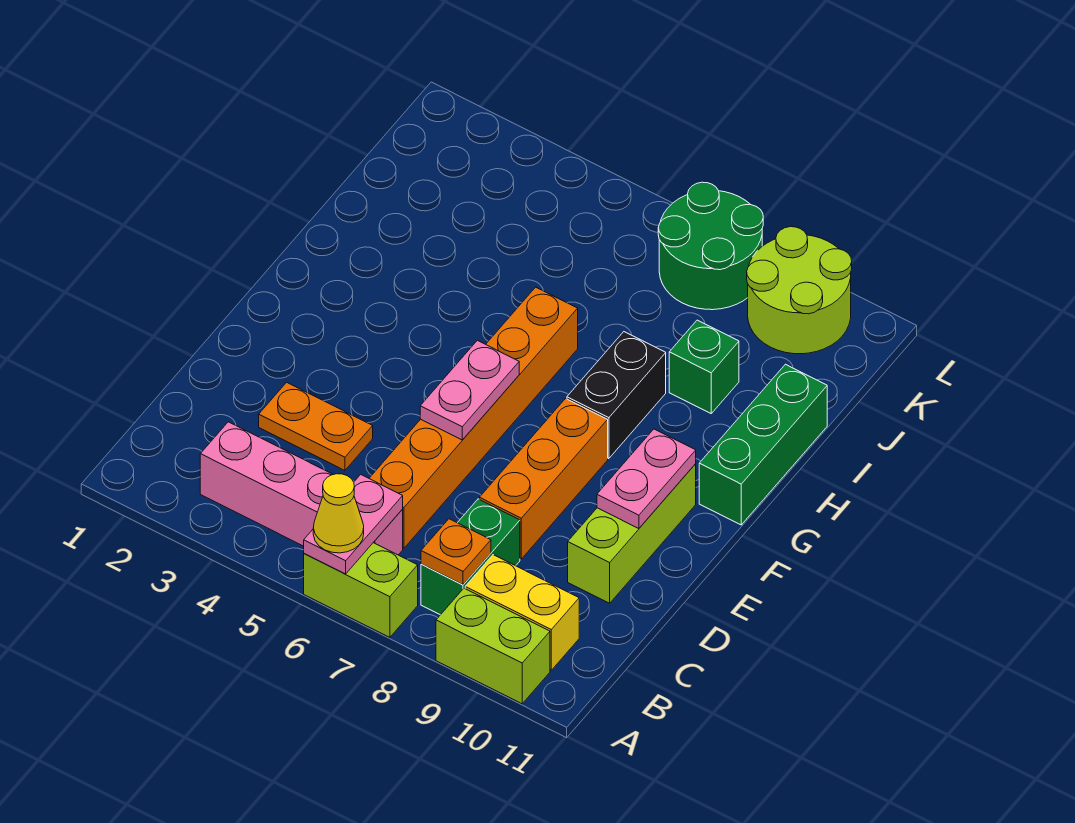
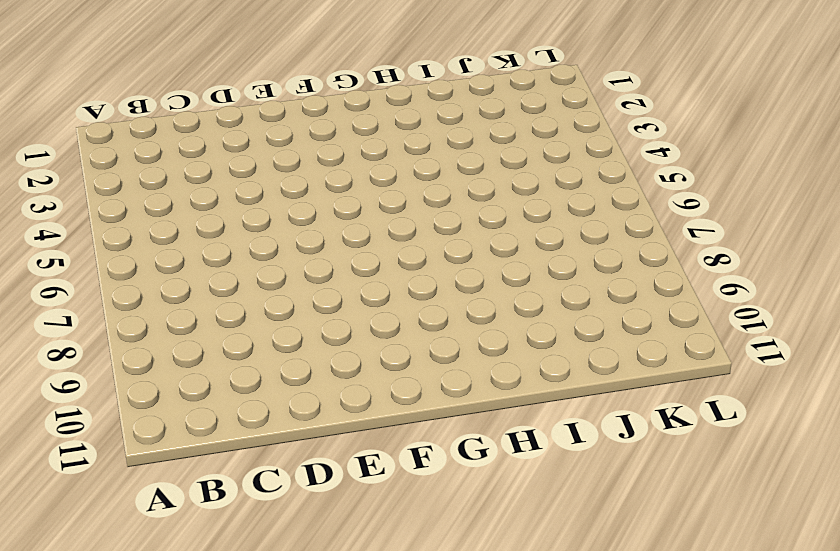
none -> lime brick A6:A7 level 1
none -> lime brick A9:A10 level 1
none -> pink brick B3:B6 level 1

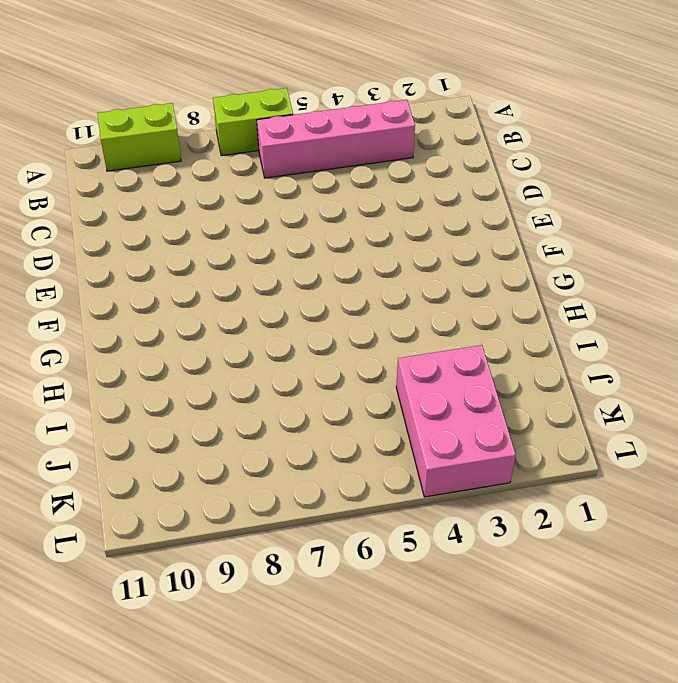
pink brick J3:L4 level 1 -> none
none -> green brick B8:C8 level 1
none -> yellow brick B9:B10 level 1
none -> orange brick C6:H6 level 1

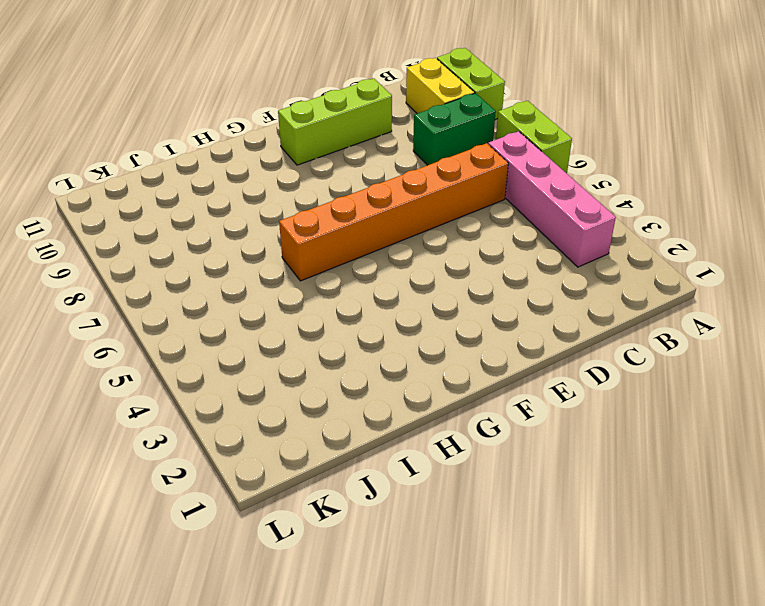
none -> orange plate D3:D4 level 1
none -> orange brick D8:F8 level 1
none -> black brick G8:H8 level 1

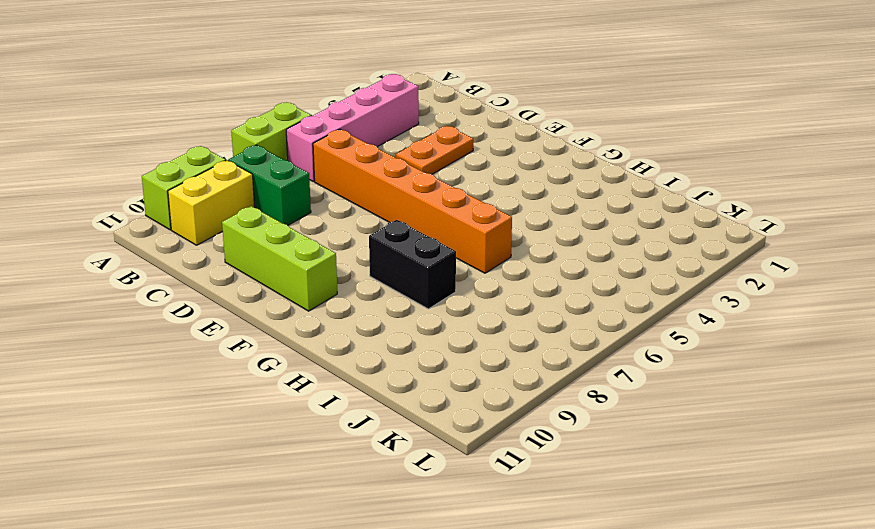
none -> orange brick D8:F8 level 1
none -> green brick G11:I11 level 1
none -> green brick I9 level 1

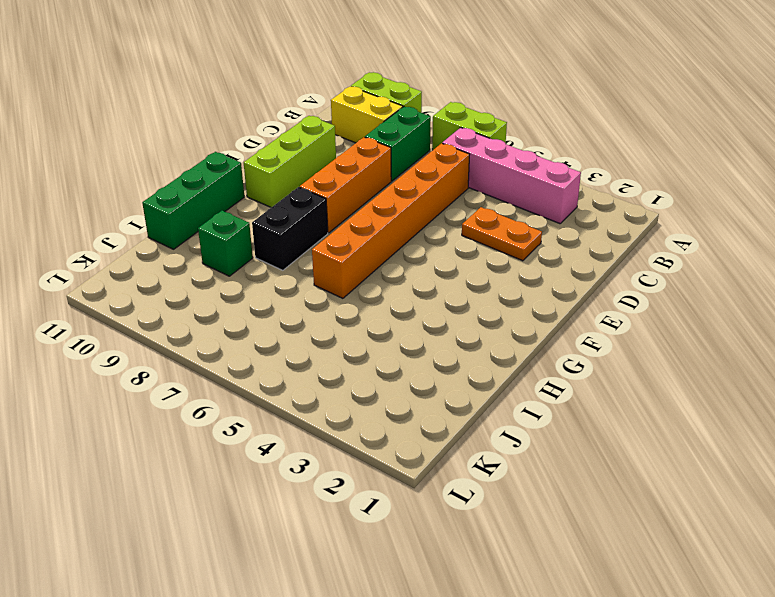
none -> green round brick K7:L8 level 1
none -> lime round brick K9:L10 level 1
none -> pink plate A6:B6 level 2

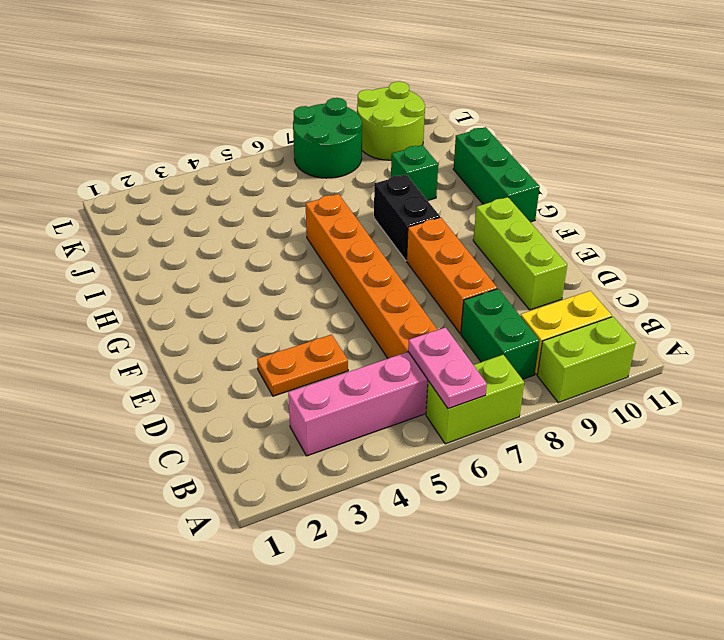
none -> orange plate B8 level 2
none -> pink plate E6:F6 level 2
none -> pink plate E10:F10 level 2

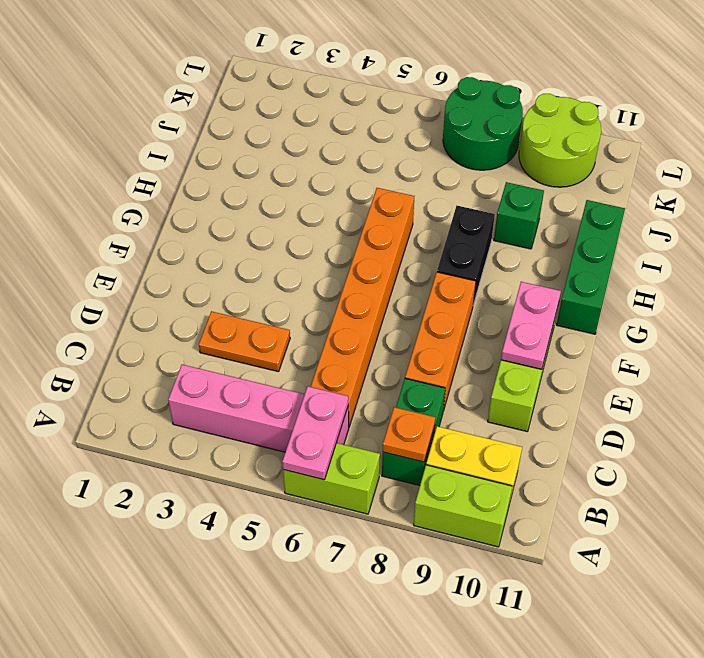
none -> pink plate E6:F6 level 2
none -> yellow cone A6 level 3

